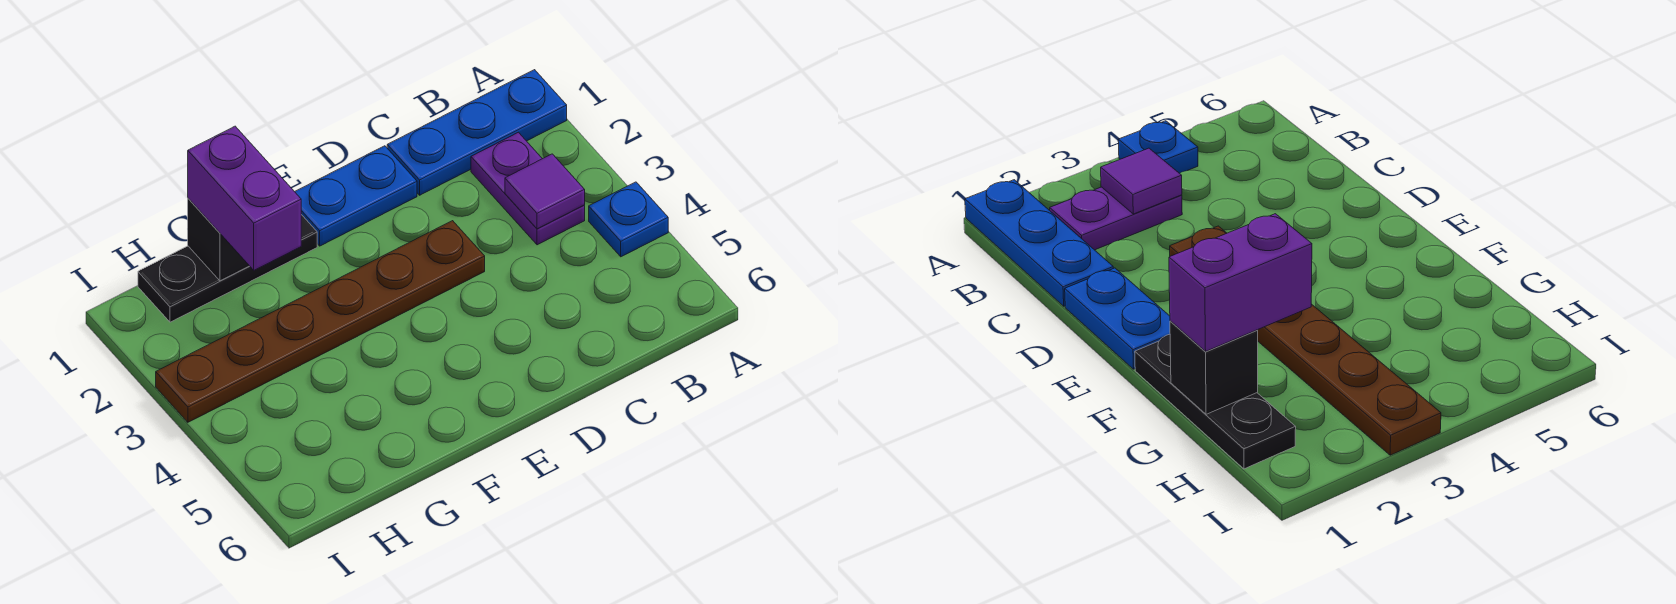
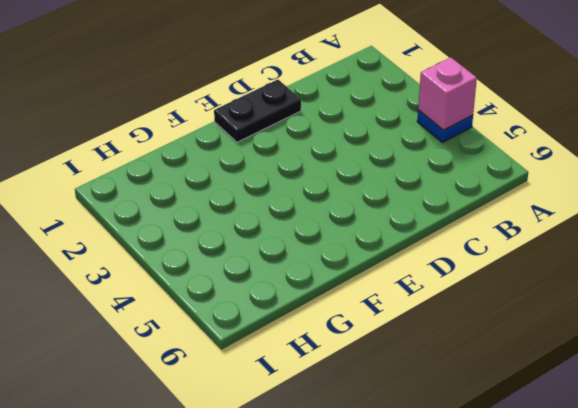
pink brick A4 level 2 -> none
black plate D1:E1 level 1 -> blue plate D1:E1 level 1
none -> blue plate A1:C1 level 1
none -> purple plate B2:B3 level 1

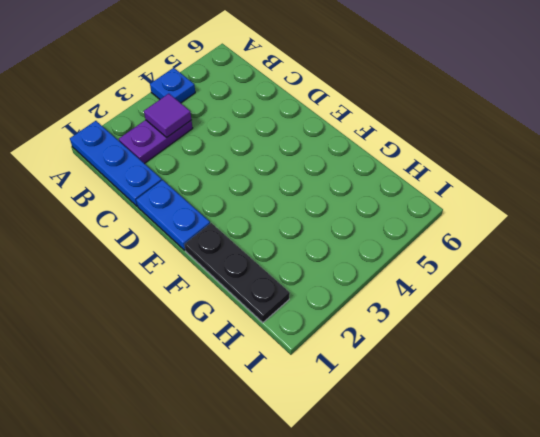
none -> brown plate D3:I3 level 1
none -> black brick G1 level 2

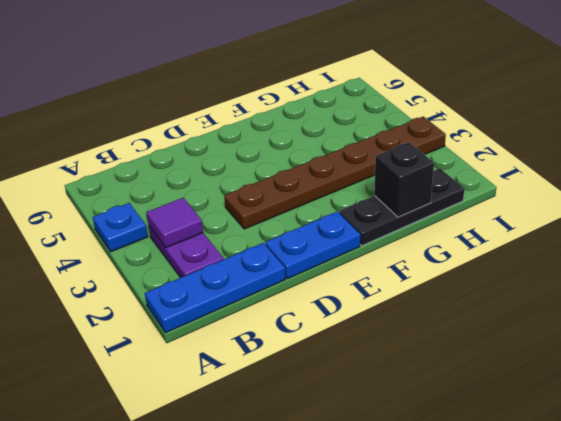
none -> purple brick G1:G2 level 3

